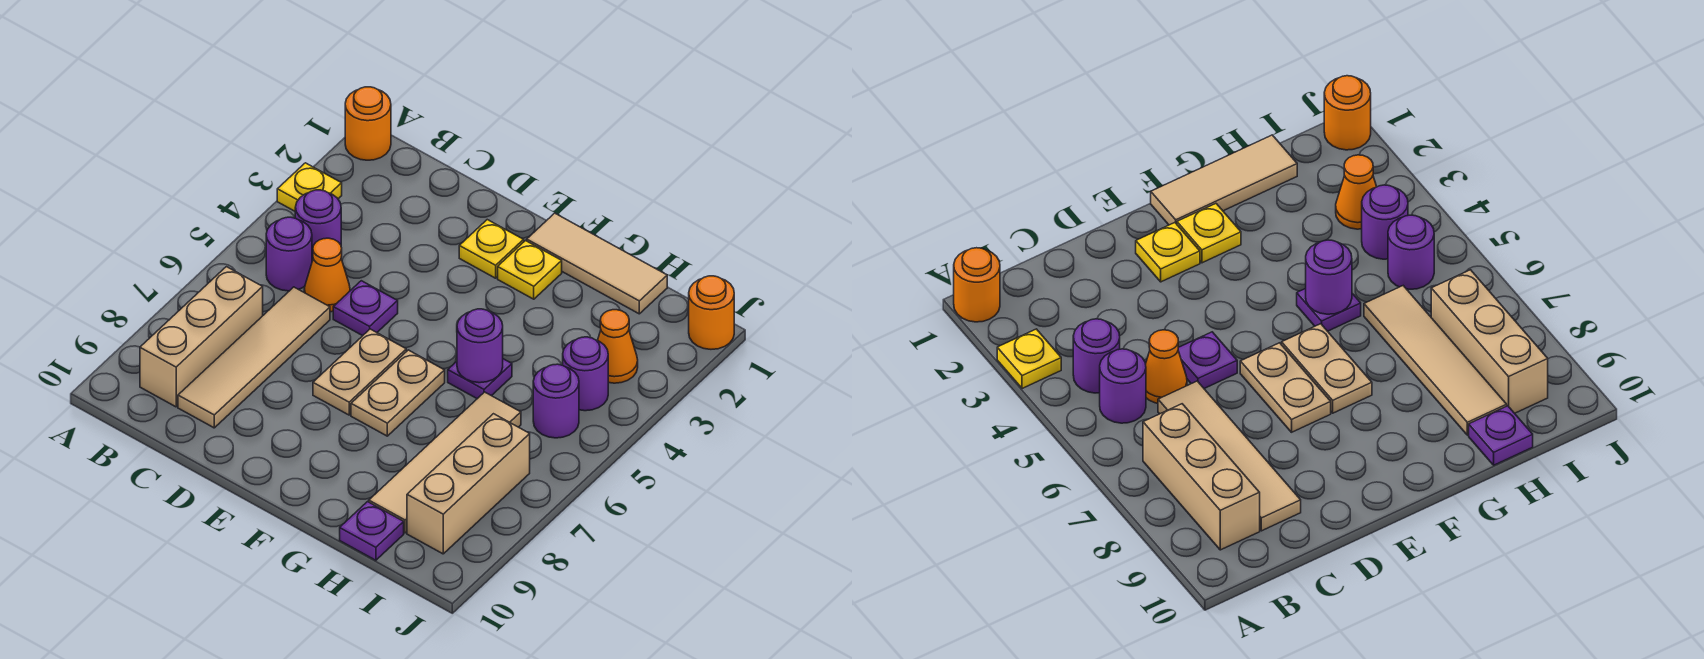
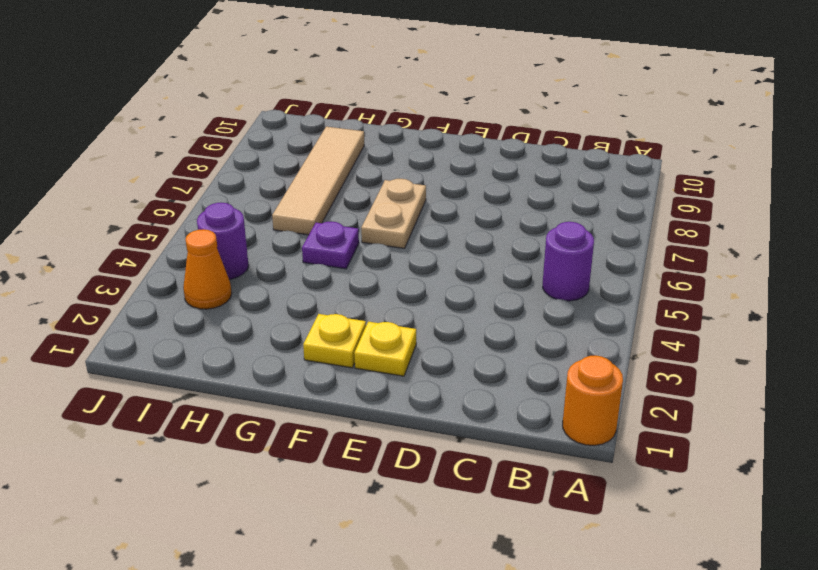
none -> yellow plate A3 level 1
none -> purple round brick B4 level 1
none -> tan brick B7:B9 level 1

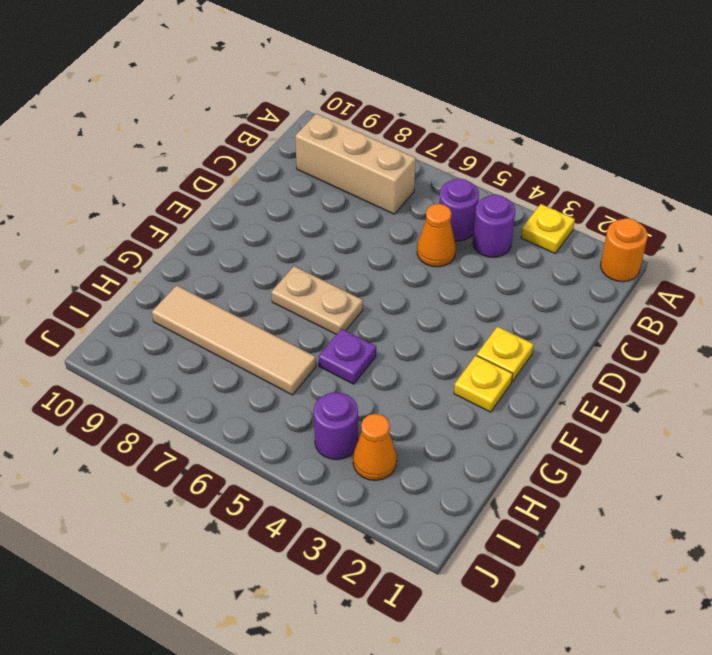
none -> tan tile C6:C9 level 1
none -> purple plate D5 level 1
none -> tan plate E6:E7 level 1

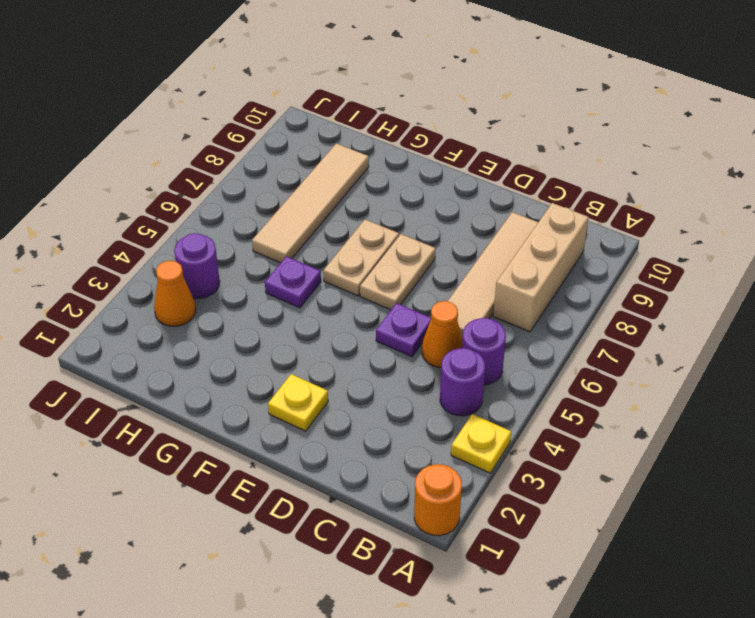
none -> tan tile F1:H1 level 1
none -> yellow plate F2 level 1
none -> purple plate H10 level 1

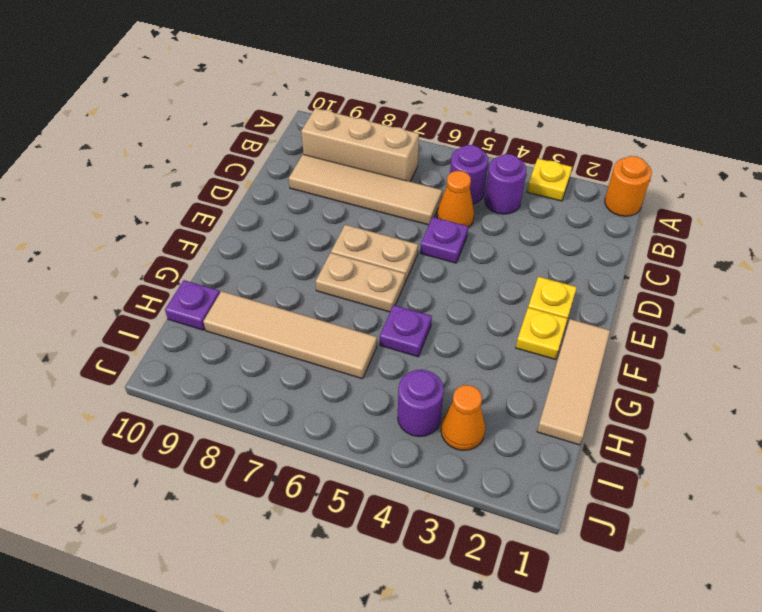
none -> purple round brick I5 level 1
none -> tan brick I7:I9 level 1
none -> orange round brick J1 level 1

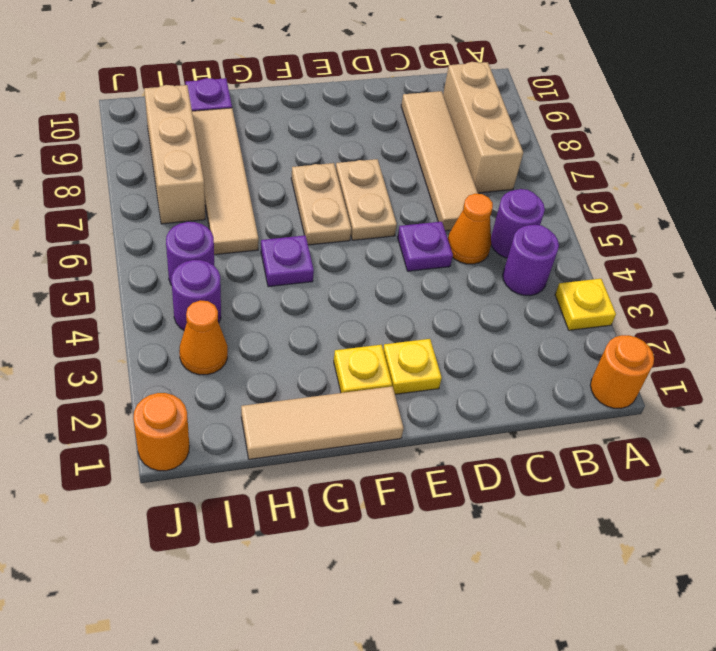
none -> purple round brick G5 level 2

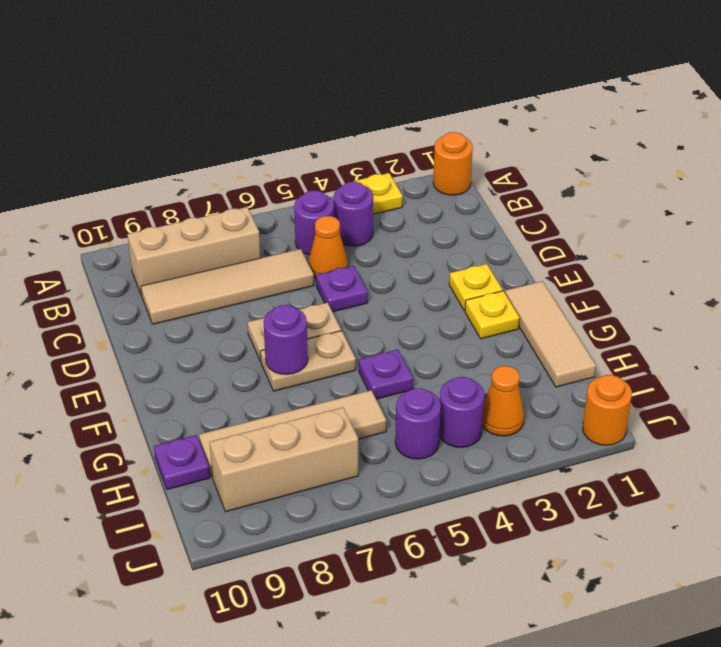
purple round brick F7 level 2 -> purple round brick G5 level 2

